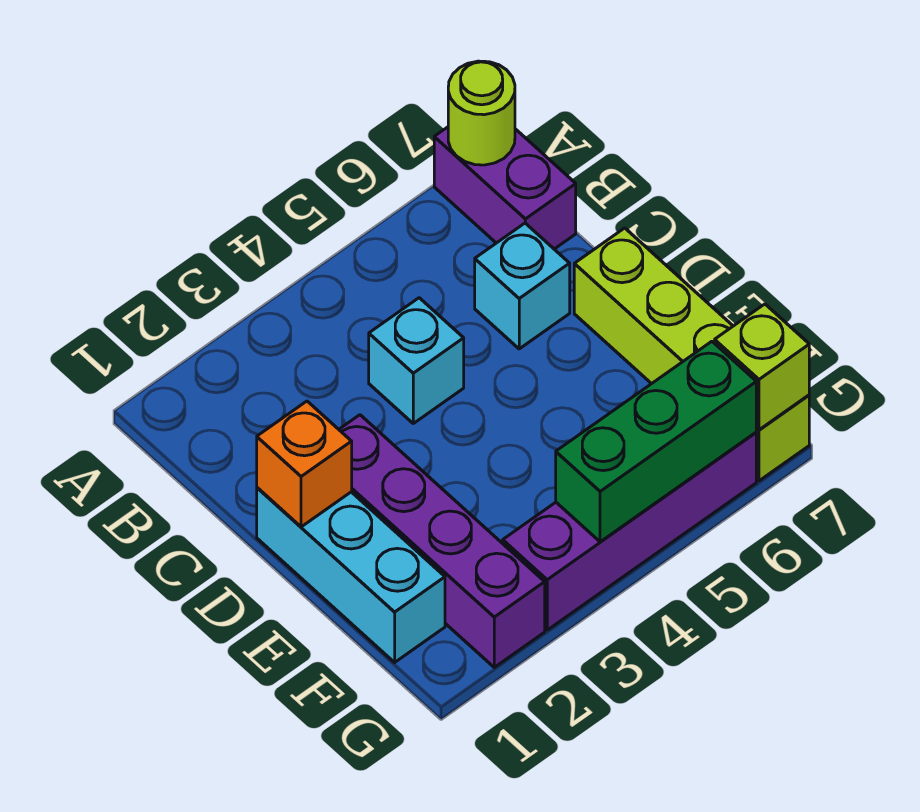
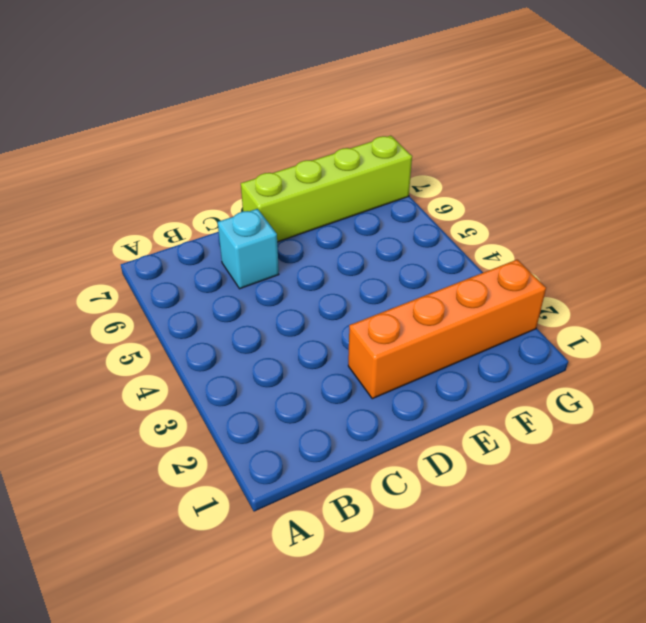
orange brick D2:G2 level 1 -> purple brick D2:G2 level 1
none -> purple brick A7:B7 level 1
none -> cyan brick C4 level 1

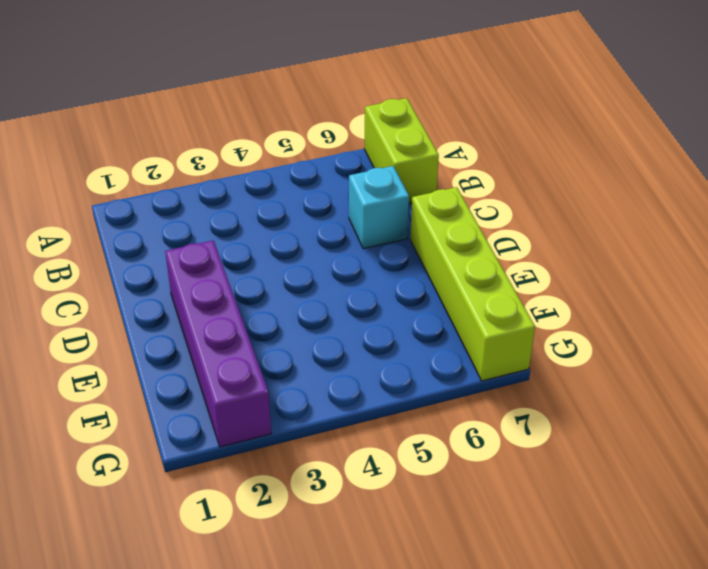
lime brick A7:B7 level 1 -> purple brick A7:B7 level 1
none -> cyan brick C4 level 1
none -> cyan brick D1:F1 level 1

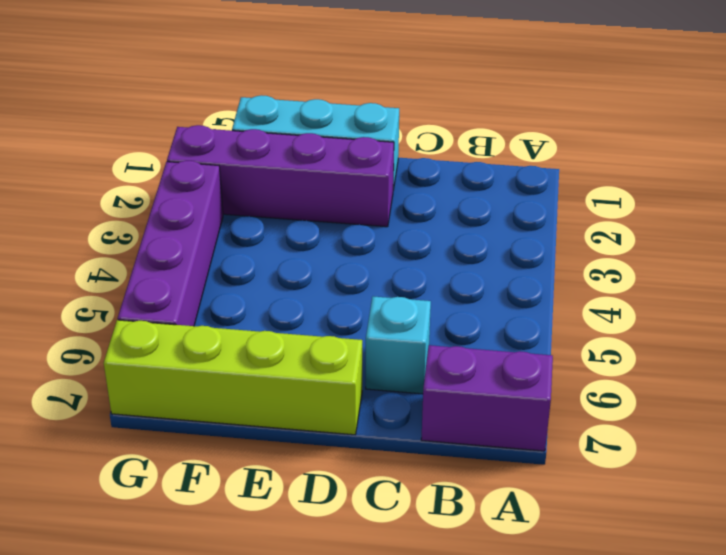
none -> cyan brick C4 level 1
none -> lime round brick A7 level 2

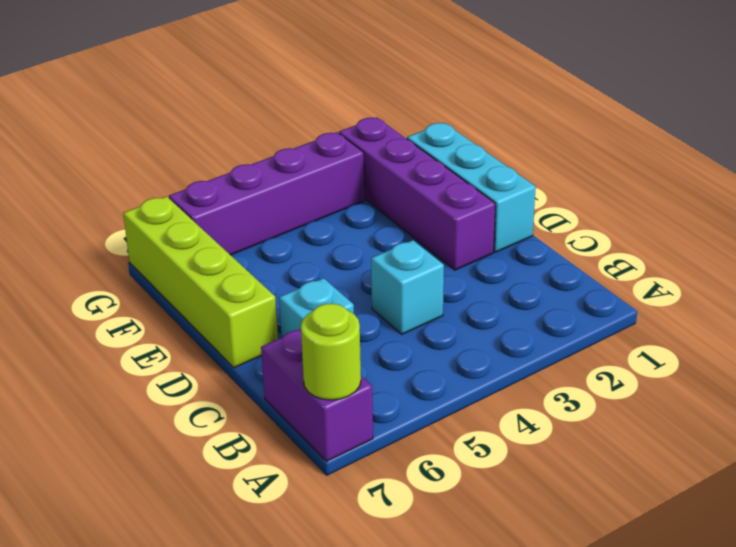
none -> orange brick D1 level 2
none -> green brick G4:G6 level 2

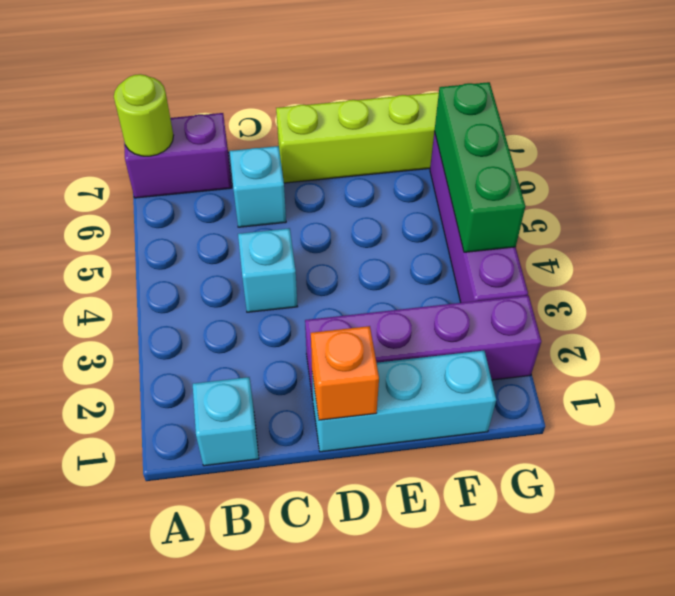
cyan brick B1 level 1 -> none
none -> lime brick G7 level 2

